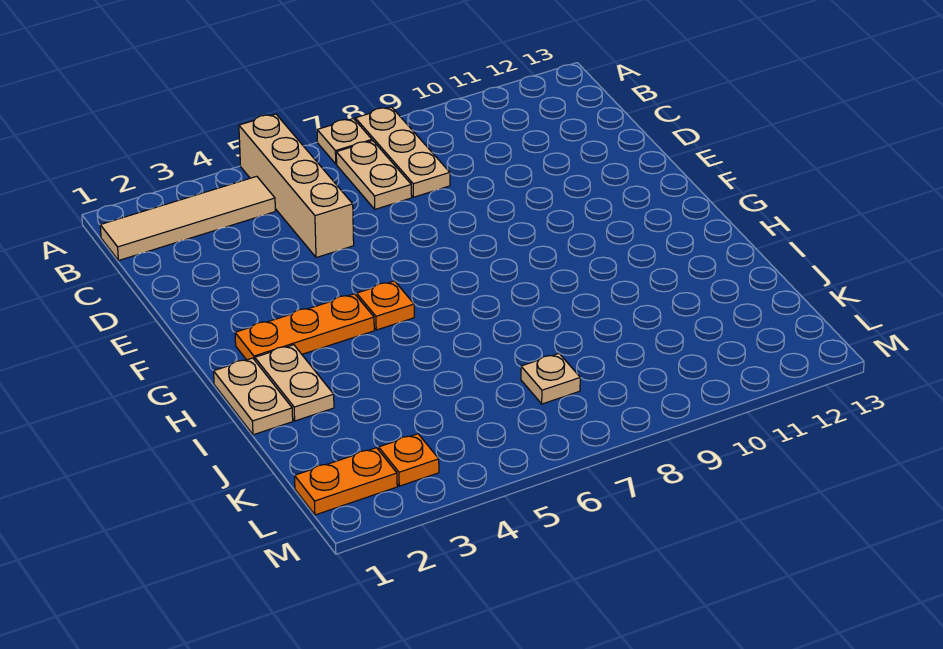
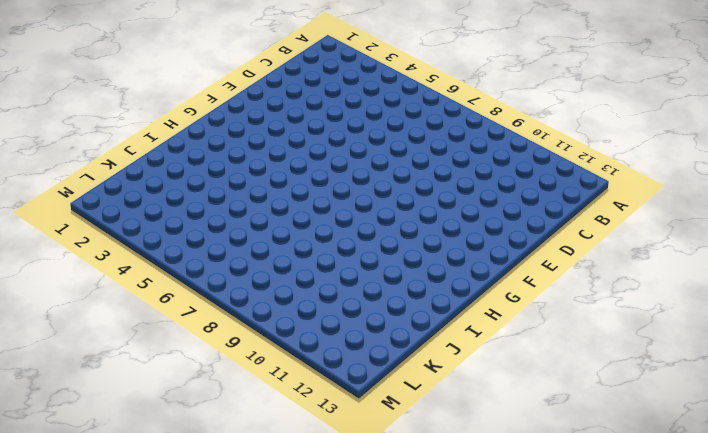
none -> tan brick A5:D5 level 1
none -> tan plate A7 level 1
none -> tan plate A8:C8 level 1

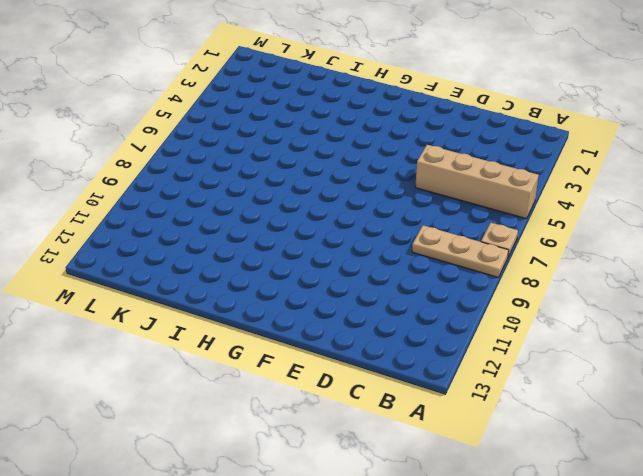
none -> tan tile B1:B4 level 1
none -> tan plate B7:C7 level 1
none -> orange plate G2:G4 level 1

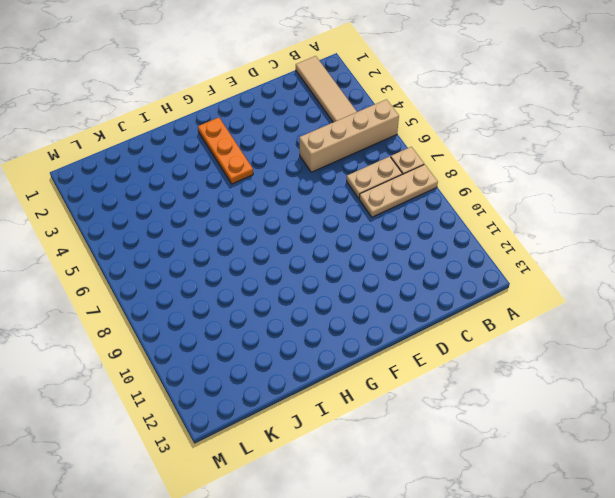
none -> orange plate G5 level 1
none -> tan plate H1:I1 level 1
none -> tan plate H2:I2 level 1

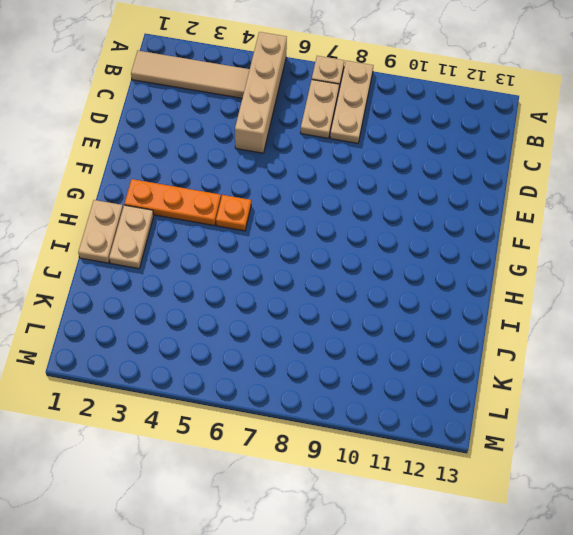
none -> tan plate K7 level 1
none -> orange plate L1:L2 level 1
none -> orange plate L3 level 1

